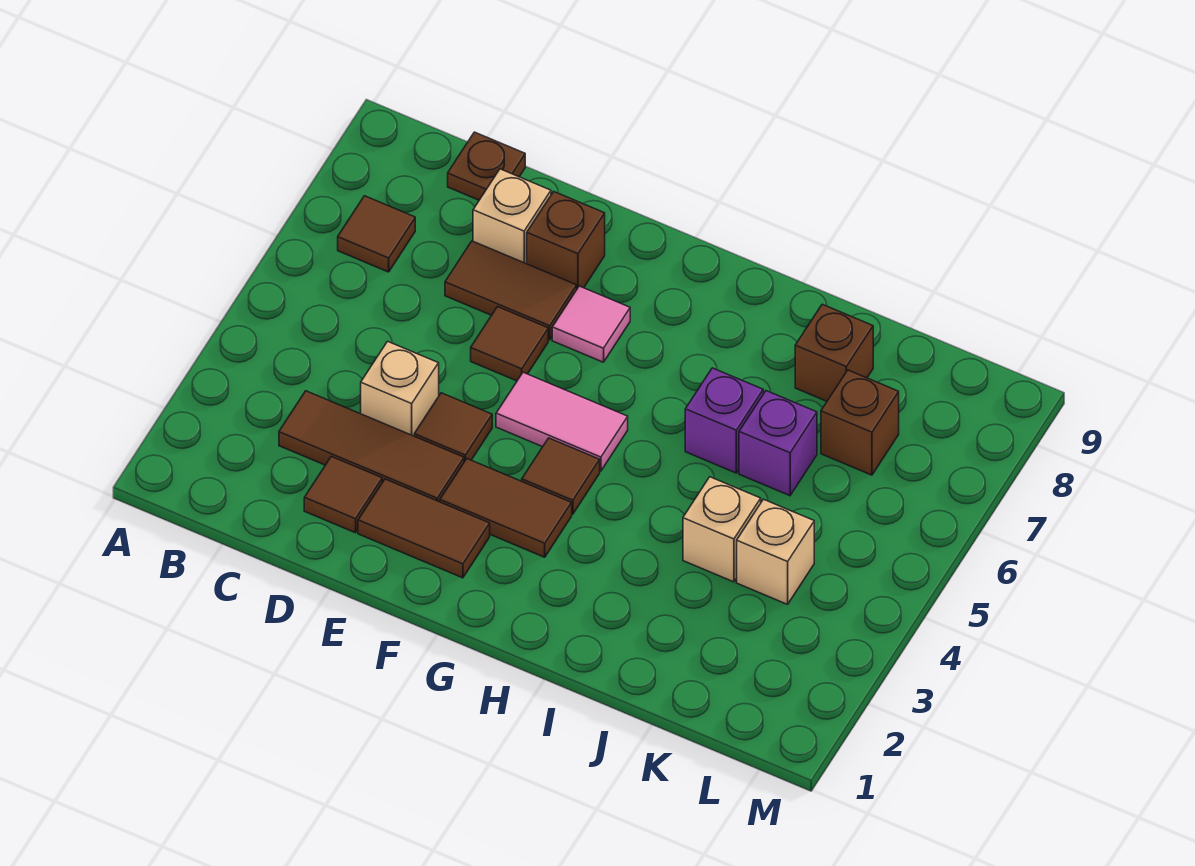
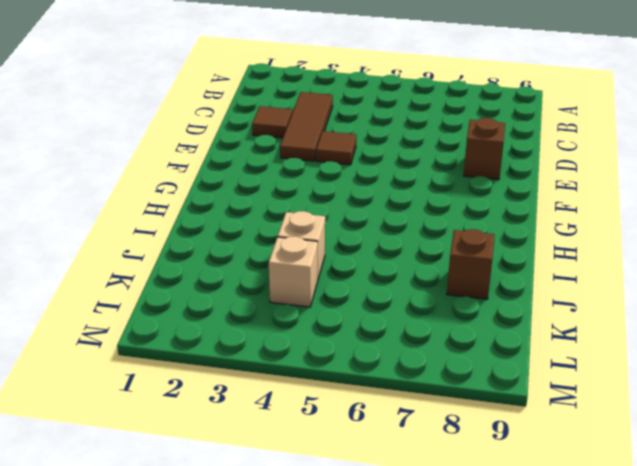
none -> brown tile B7 level 1
none -> brown plate C9 level 1
none -> tan brick D4 level 1

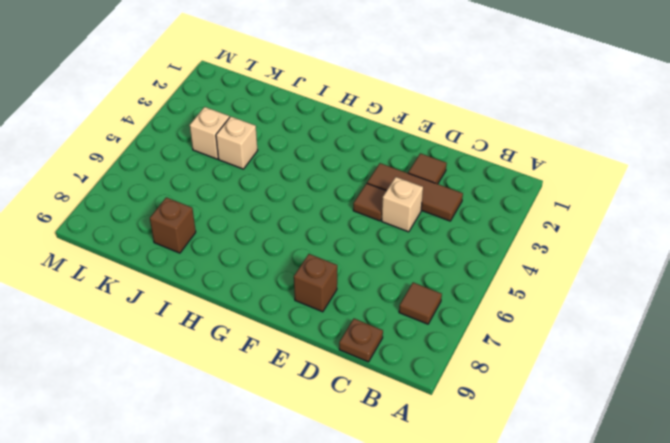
none -> brown tile D7:E7 level 1
none -> tan brick D8 level 1
none -> brown tile E2:F2 level 1

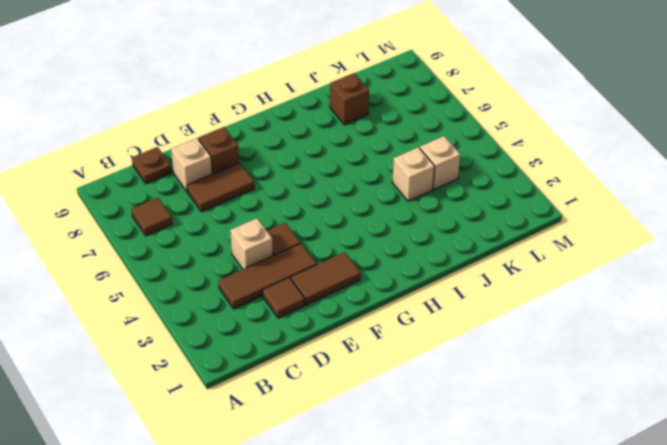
none -> brown tile E6 level 1
none -> brown tile F3:G3 level 1
none -> pink tile F5:G5 level 1

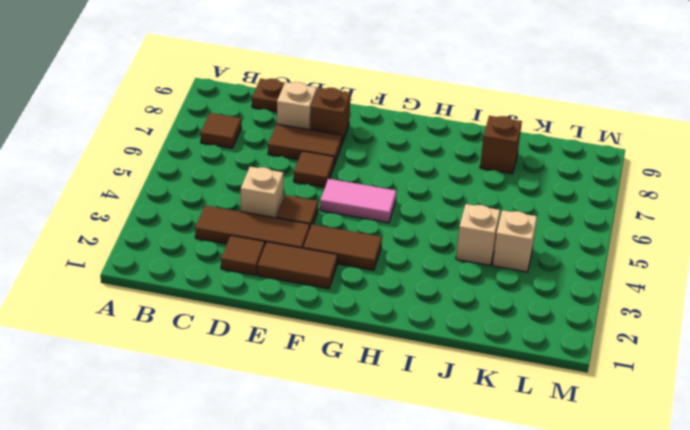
none -> pink tile F7 level 1
none -> brown tile G4 level 1
none -> purple brick I6 level 1

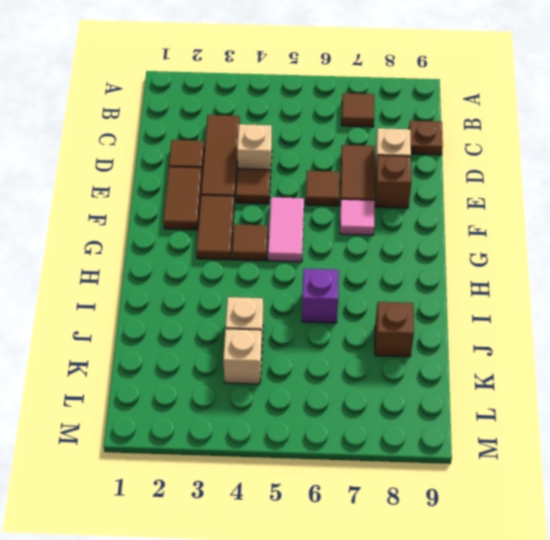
none -> purple brick J6 level 1
none -> brown brick K7 level 1

